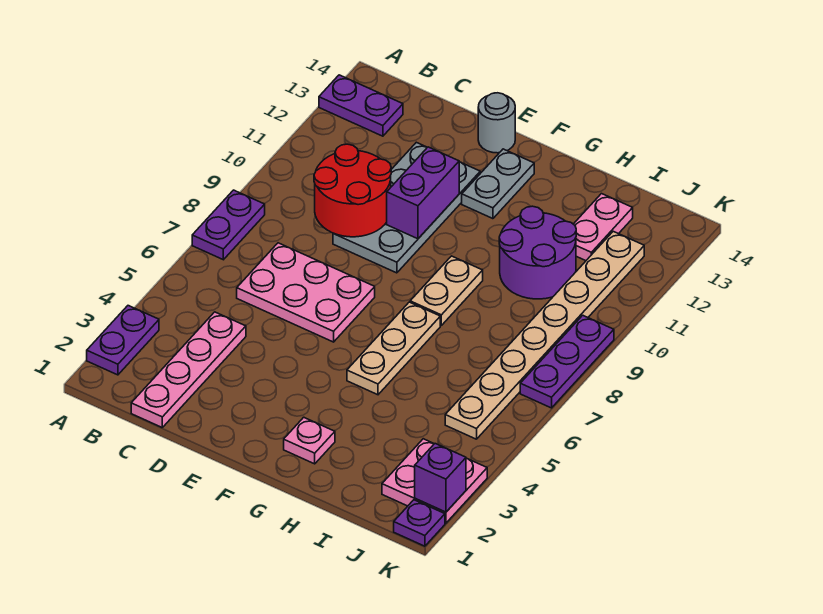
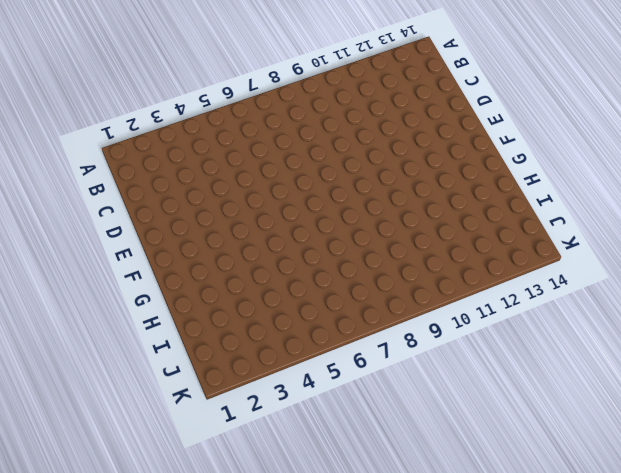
none -> purple plate A2:A3 level 1
none -> purple plate A7:A8 level 1
none -> purple plate A13:B13 level 1

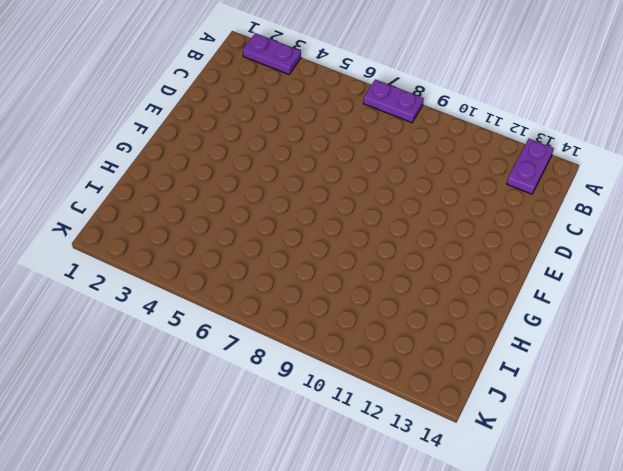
none -> pink plate C1:C4 level 1
none -> pink plate C6:E7 level 1
none -> grey plate D9:E12 level 1

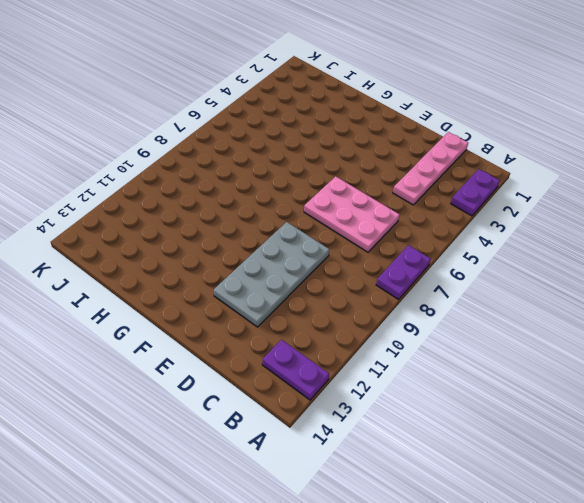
none -> grey round brick E14 level 1
none -> grey plate F12:F13 level 1
none -> pink plate G2 level 1

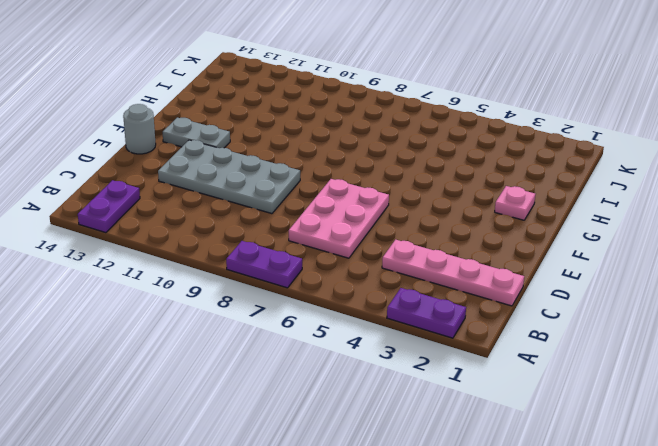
none -> tan plate G5:G7 level 1
none -> tan plate G8:G9 level 1
none -> purple round brick H10:I11 level 1

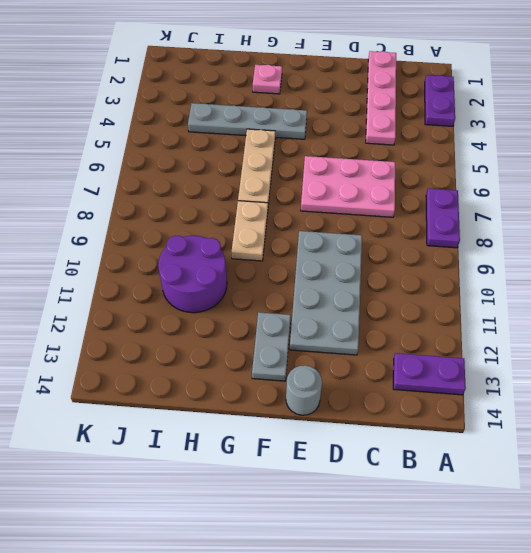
grey plate F4:I4 level 1 -> none
none -> pink plate I12:I13 level 1
none -> pink plate J2:K3 level 1
none -> tan plate J5:J12 level 1

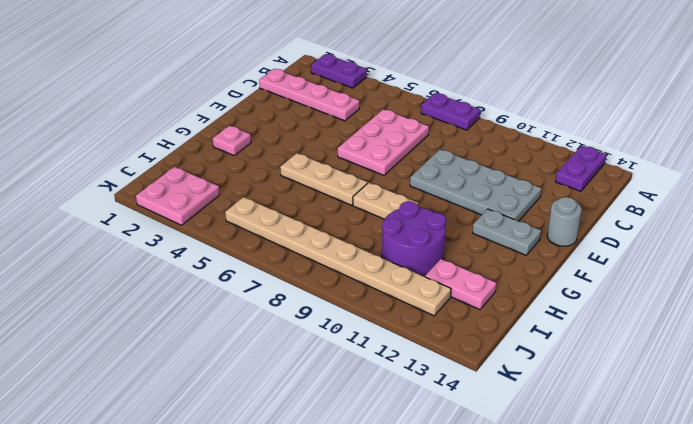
none -> purple plate K1 level 1
none -> purple plate K7:K9 level 1
none -> red round brick C9:D10 level 2

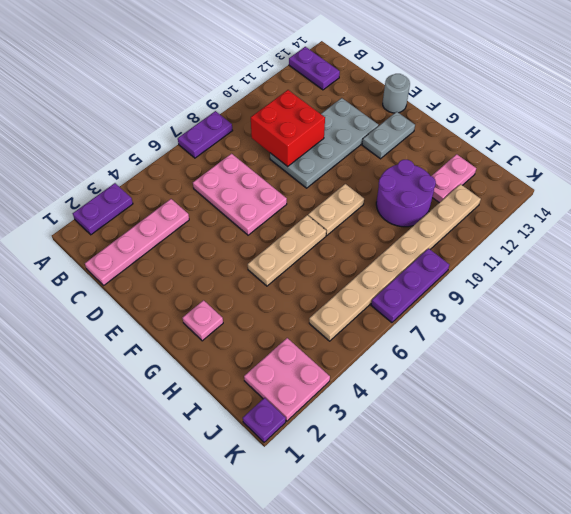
red brick C9:D10 level 2 -> red round brick C9:D10 level 2
none -> purple brick E10:E11 level 2
none -> purple brick K2 level 2

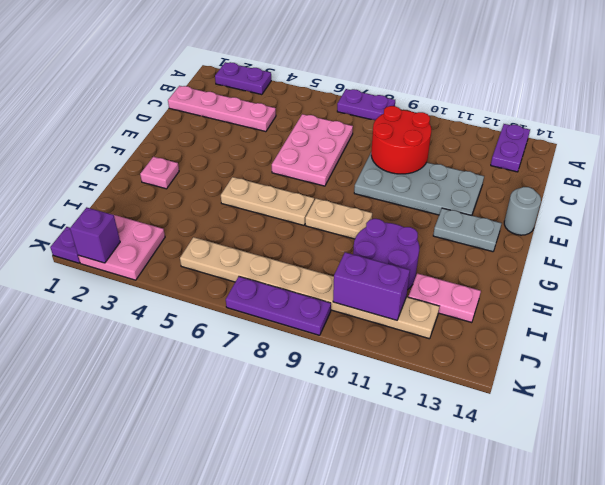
purple brick J10:J11 level 2 -> purple brick E10:E11 level 2

